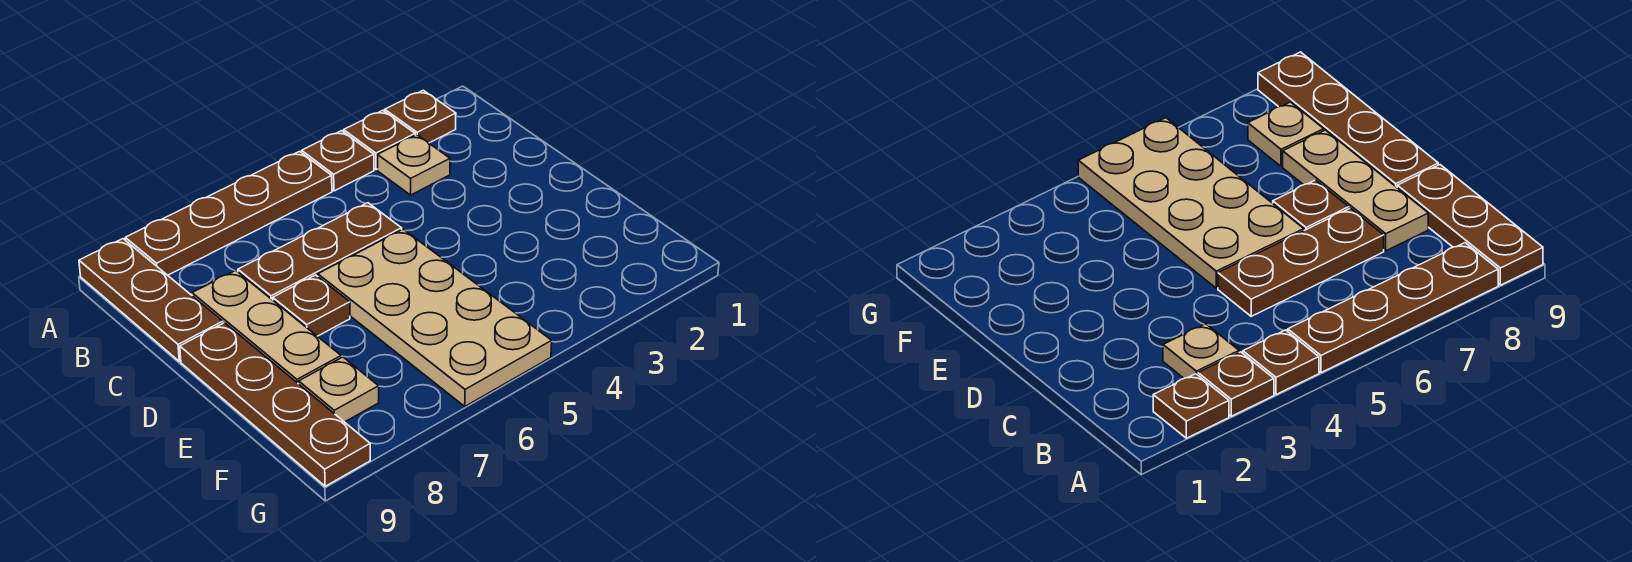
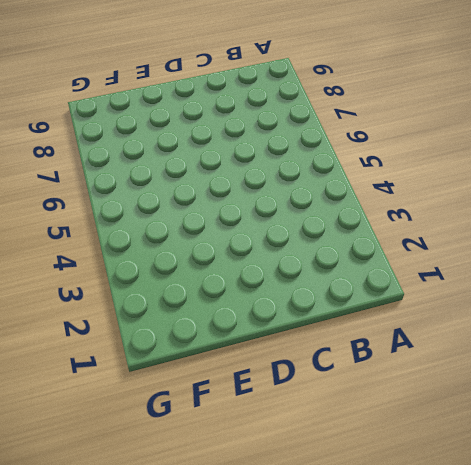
none -> brown plate A2 level 1
none -> brown plate A3 level 1
none -> brown plate A4 level 1

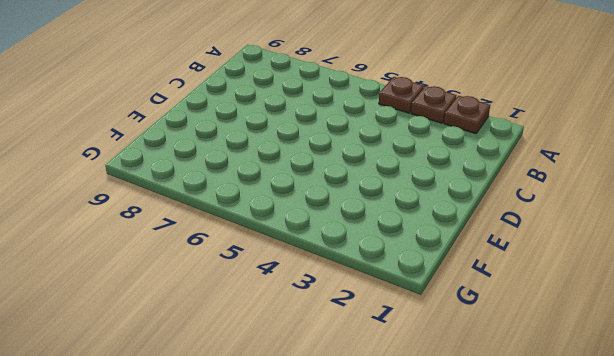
none -> brown plate A5:A8 level 1
none -> brown plate A9:C9 level 1
none -> tan plate B3 level 1

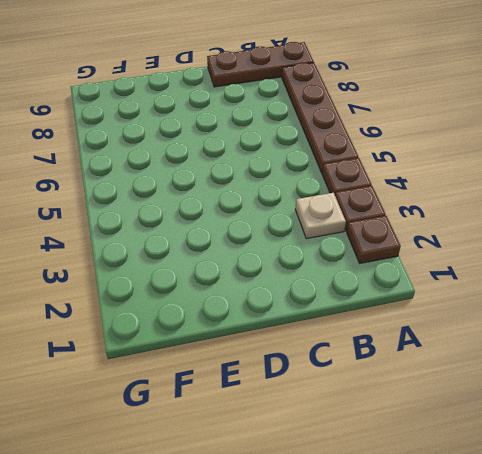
none -> brown plate C5:C7 level 1
none -> tan plate C8:E8 level 1
none -> tan plate D5:G6 level 1

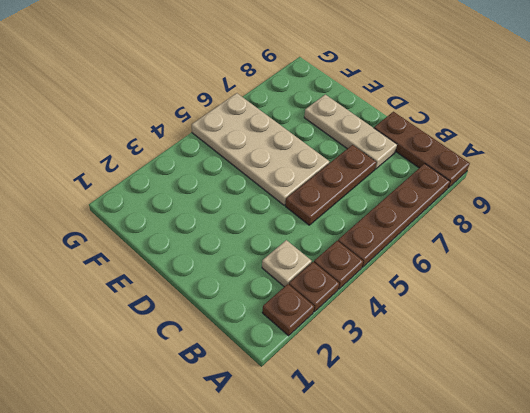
none -> brown plate D7 level 1
none -> brown plate D9:G9 level 1
none -> tan plate F8 level 1

